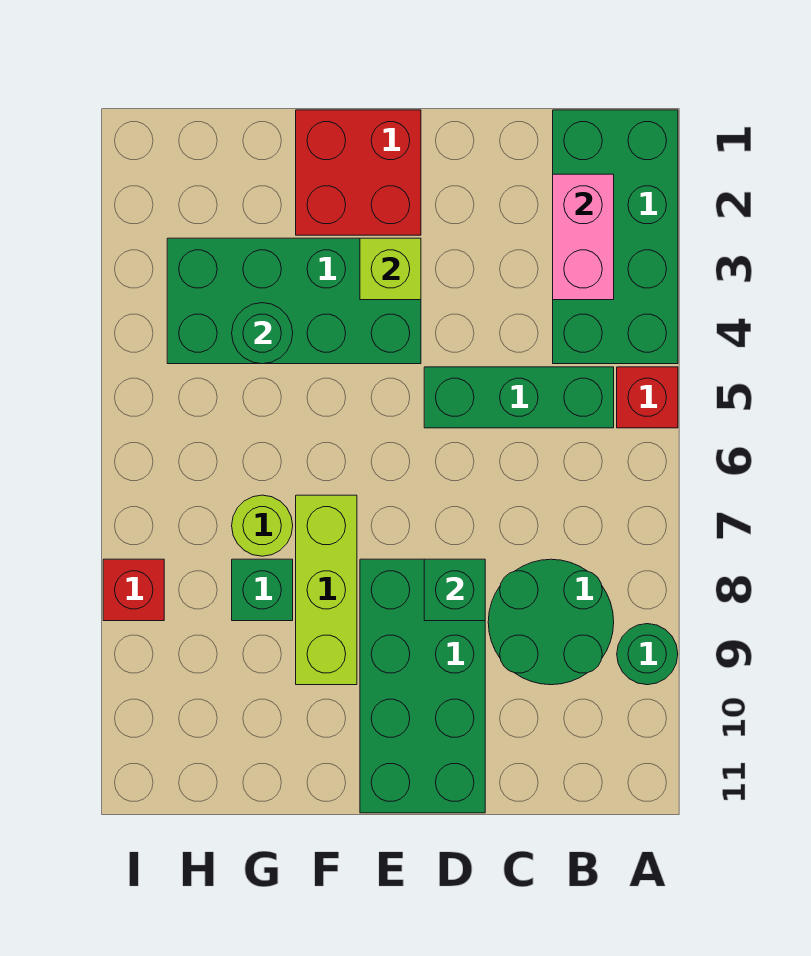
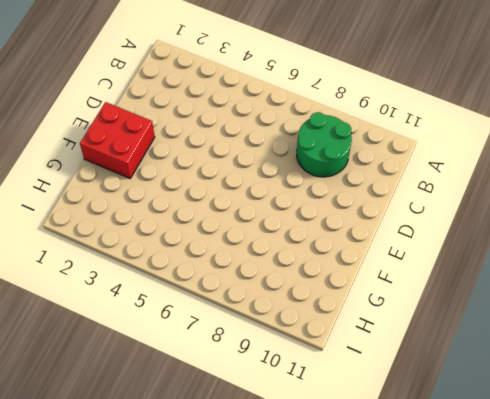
none -> green brick A1:B4 level 1
none -> red brick A5 level 1
none -> green round brick A9 level 1

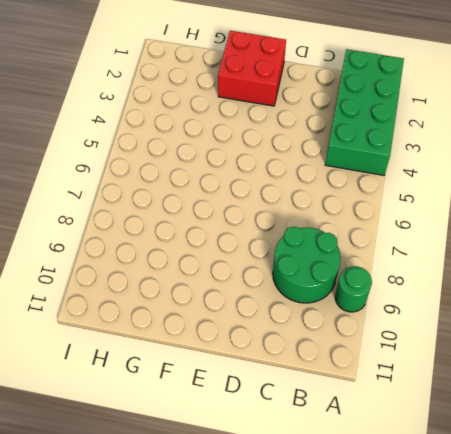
none -> red brick A5 level 1
none -> green brick B5:D5 level 1
none -> green brick D8:E11 level 1

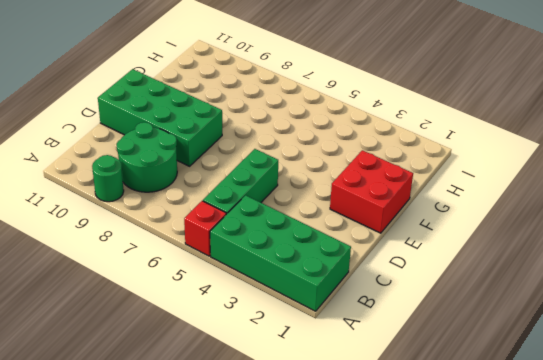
none -> green brick E3:H4 level 1
none -> lime brick F7:F9 level 1
none -> lime round brick G7 level 1

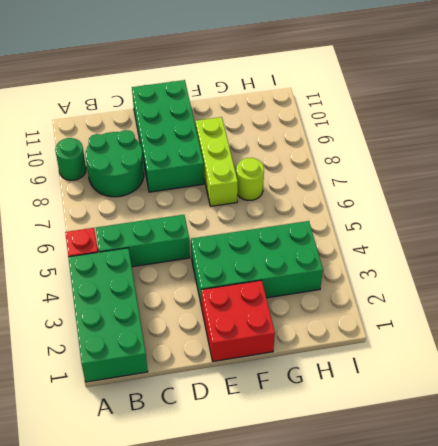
none -> green brick G8 level 1
none -> red brick I8 level 1
none -> pink brick B2:B3 level 2

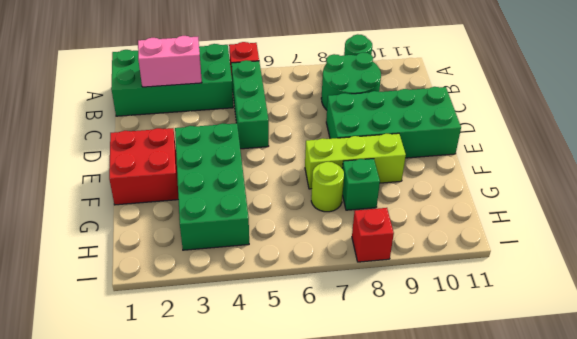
none -> green brick D8 level 2
none -> lime brick E3 level 2
none -> green round brick G4 level 2

